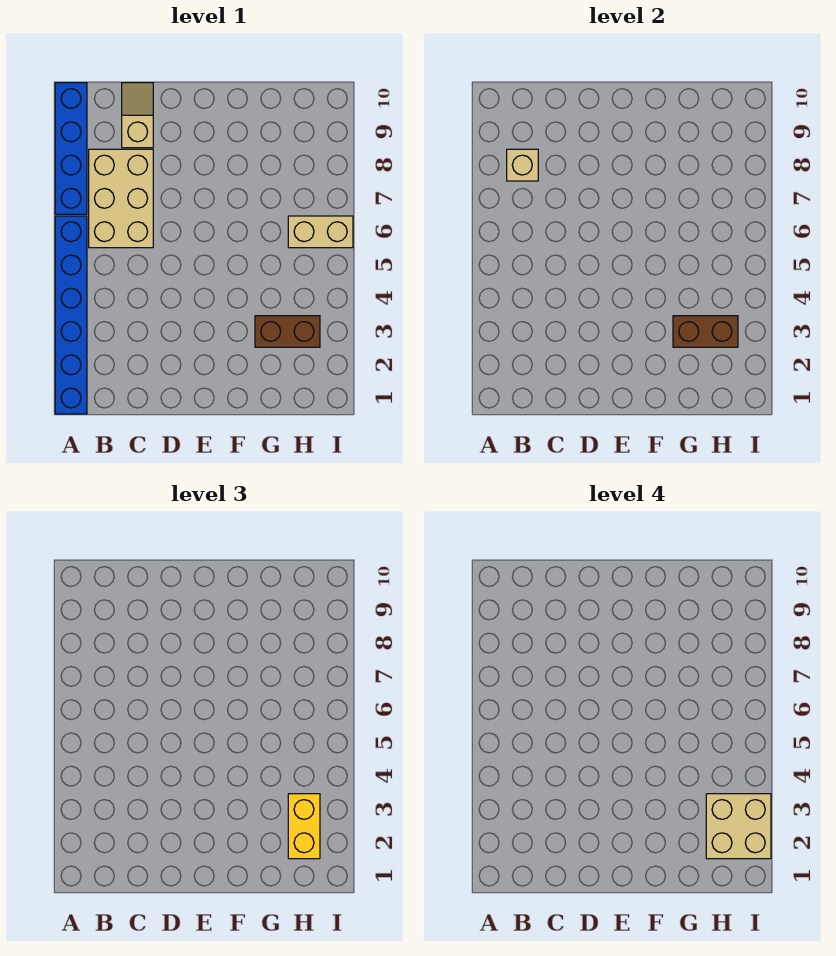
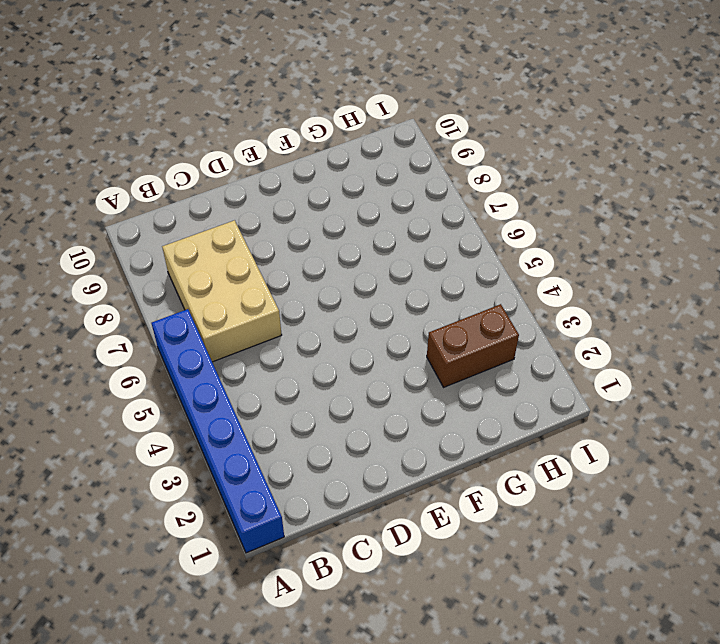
none -> blue brick A7:A10 level 1
none -> tan slope C9:C10 level 1 top 9

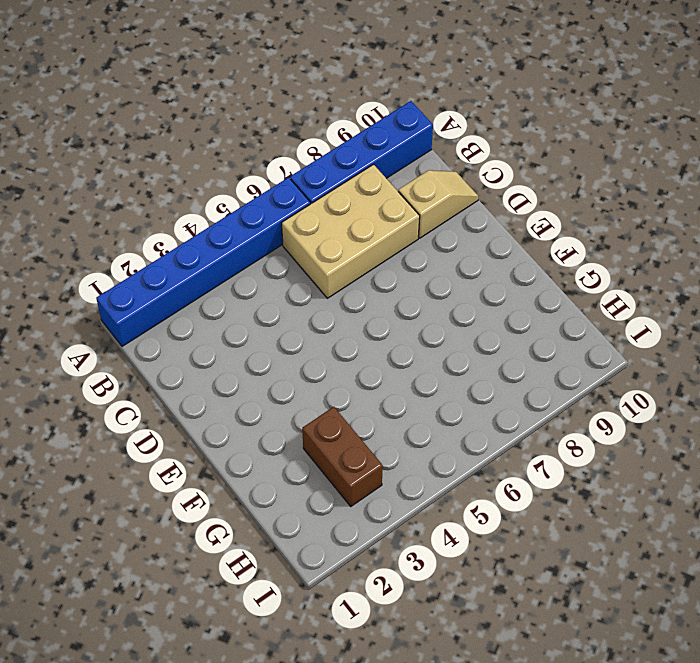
none -> tan brick H6:I6 level 1
none -> tan brick B8 level 2

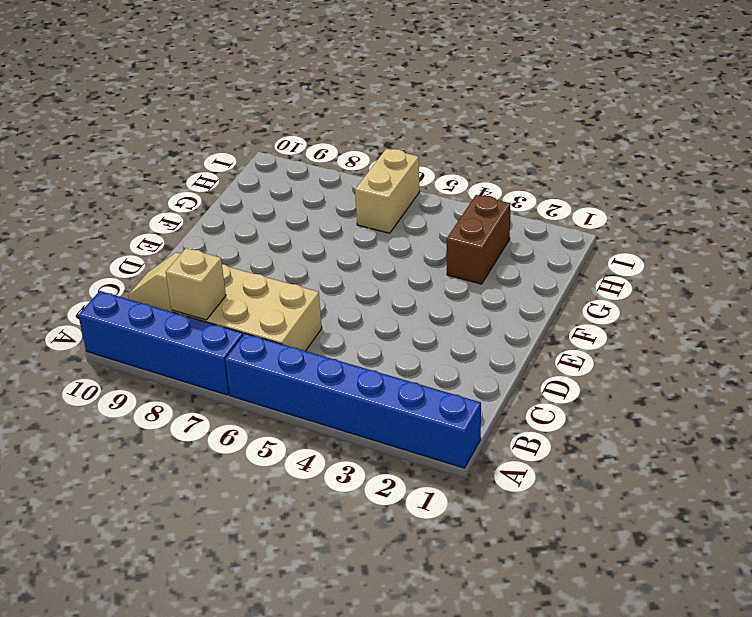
none -> brown brick G3:H3 level 2
none -> yellow brick H2:H3 level 3

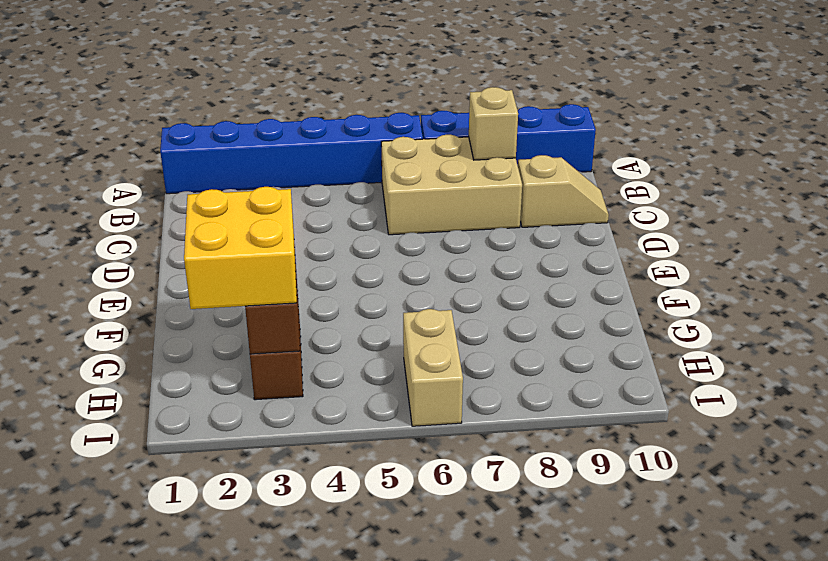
yellow brick G2:H3 level 3 -> yellow brick H2:H3 level 3
none -> tan brick H2:I3 level 4

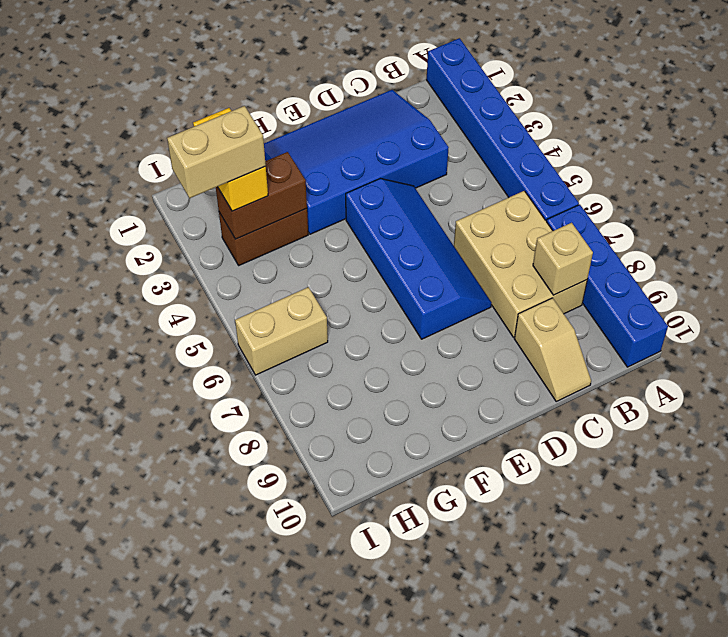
blue slope C1:F3 level 1 top 3 -> none
blue slope D4:E7 level 1 top E -> none
tan brick H3:I3 level 4 -> tan brick H2:I3 level 4

